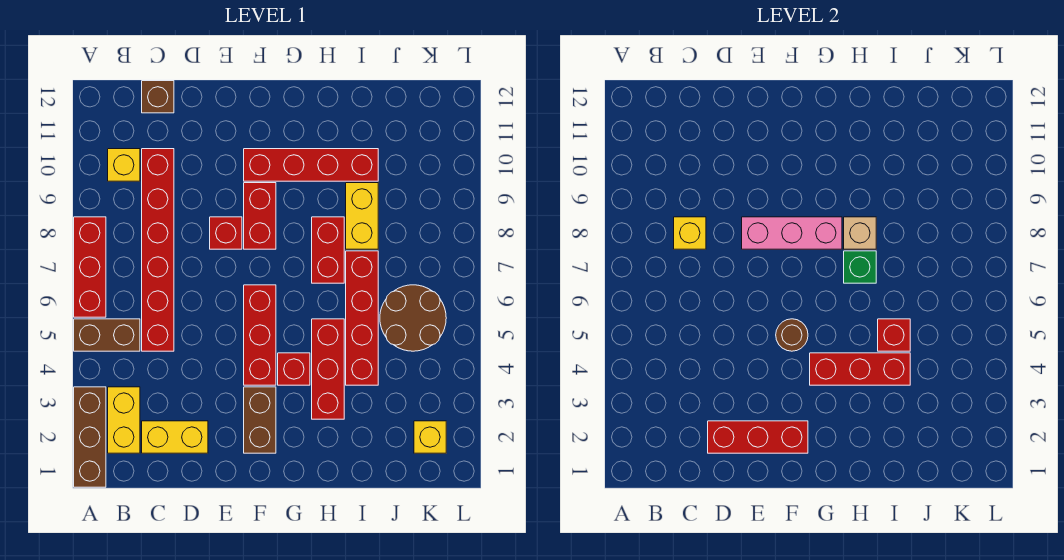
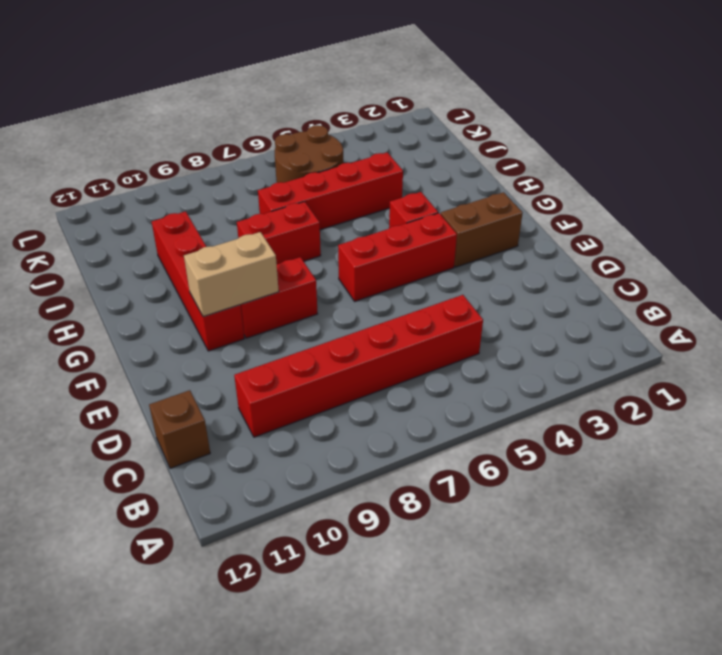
tan brick F9:F10 level 2 -> none
none -> brown brick A1:A3 level 1
none -> brown brick A5:B5 level 1
none -> red brick A6:A8 level 1

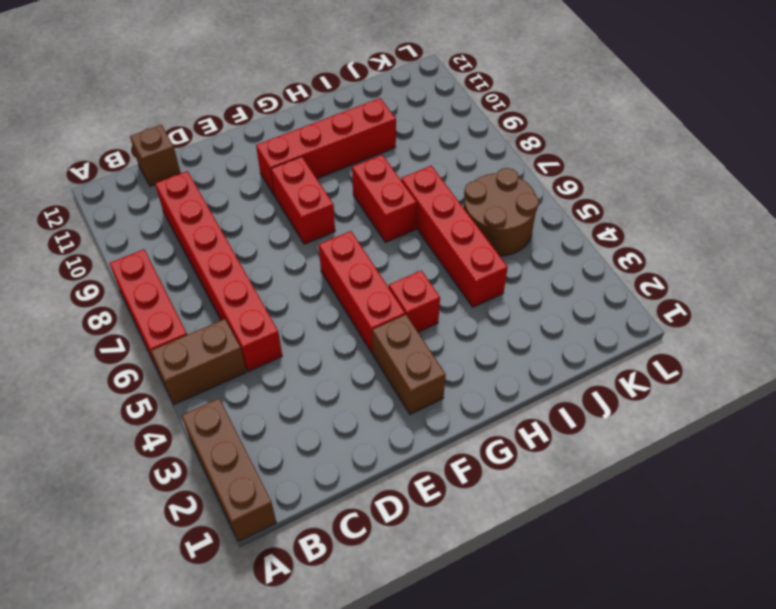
none -> yellow brick B2:B3 level 1
none -> yellow brick B10 level 1
none -> yellow brick C2:D2 level 1

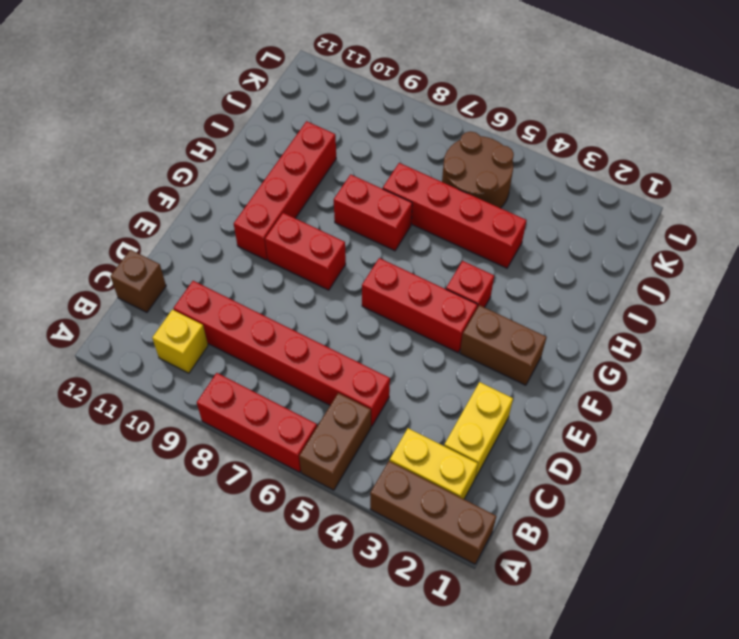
none -> red brick E8 level 1
none -> red brick H3:H5 level 1
none -> yellow brick I8:I9 level 1

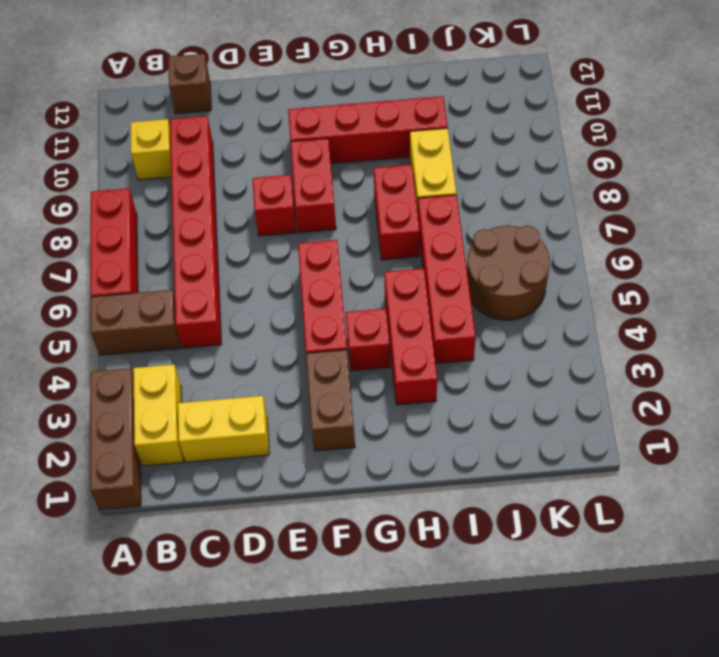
none -> yellow brick K2 level 1
none -> yellow brick C8 level 2
none -> red brick D2:F2 level 2

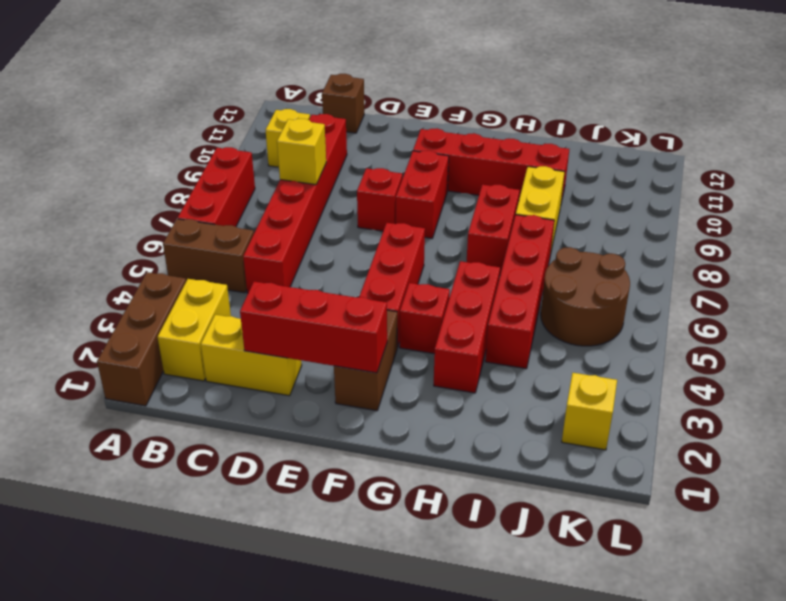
none -> pink brick E8:G8 level 2
none -> brown round brick F5 level 2
none -> red brick G4:I4 level 2

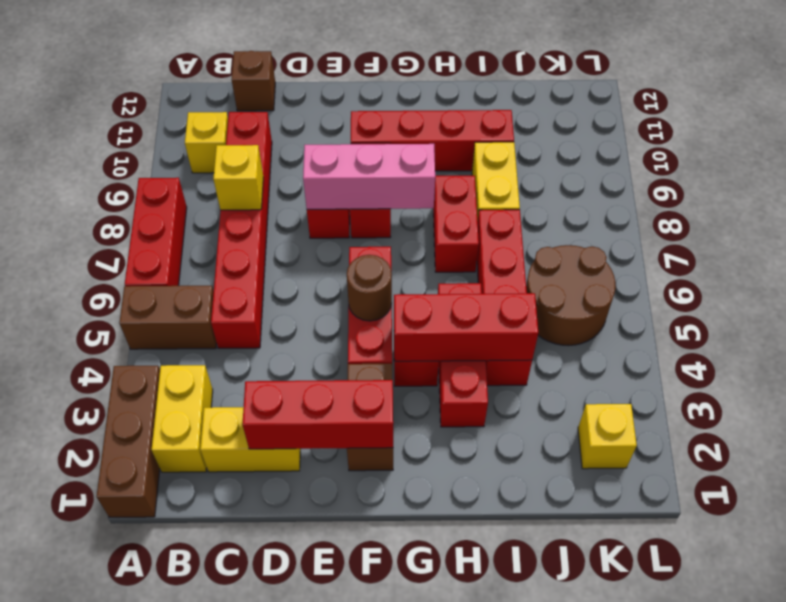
none -> green brick H7 level 2
none -> tan brick H8 level 2
none -> red brick I5 level 2

